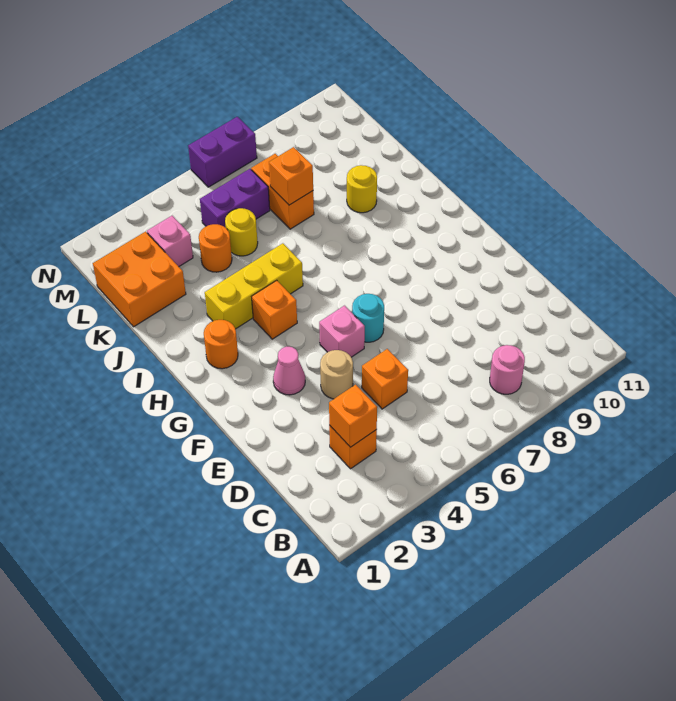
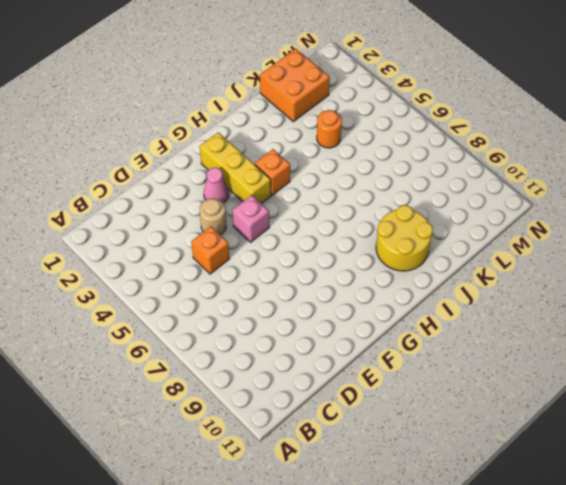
yellow brick G2:G4 level 1 -> yellow brick I3:I5 level 1
yellow round brick I9:J10 level 1 -> yellow round brick J9 level 1
none -> pink round brick B8 level 1
none -> orange brick C3 level 1
none -> cyan round brick F6 level 1

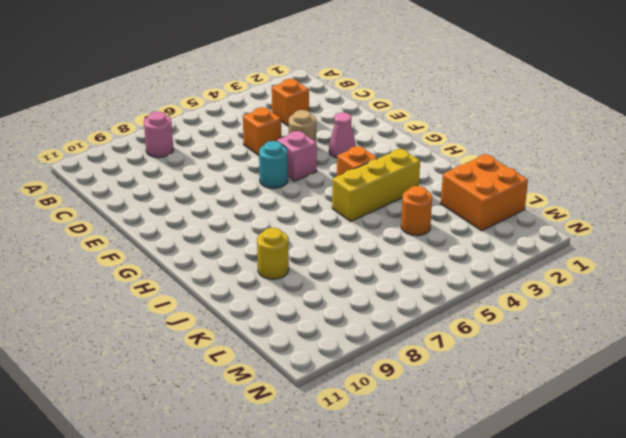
none -> orange round brick H2 level 1
none -> yellow round brick K5 level 1
none -> orange brick K7:L7 level 1

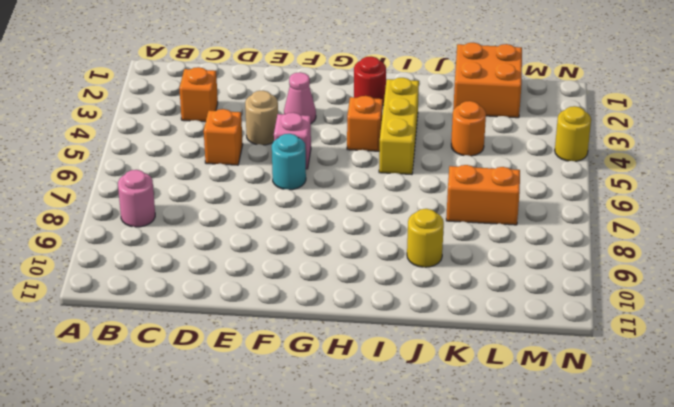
red round brick H2 level 1 -> orange round brick H2 level 1
yellow round brick N4 level 1 -> yellow round brick K5 level 1
none -> pink brick L3 level 1
none -> purple brick L5:L6 level 1
none -> purple brick N6:N7 level 1

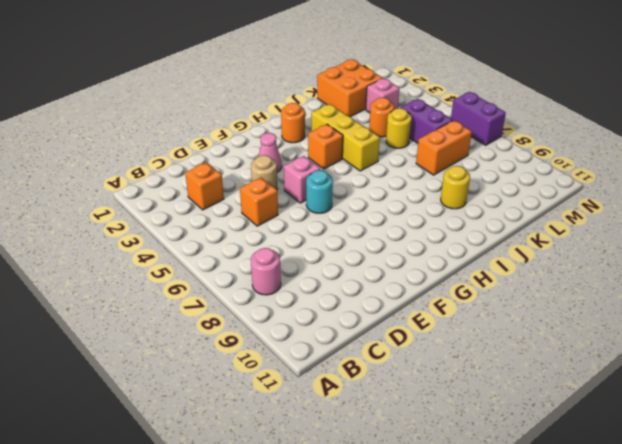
none -> orange brick C3 level 2
none -> orange brick K7 level 2

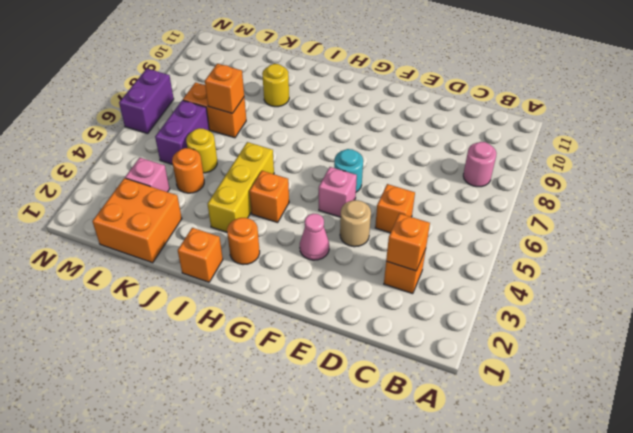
orange brick I1 level 1 -> none

